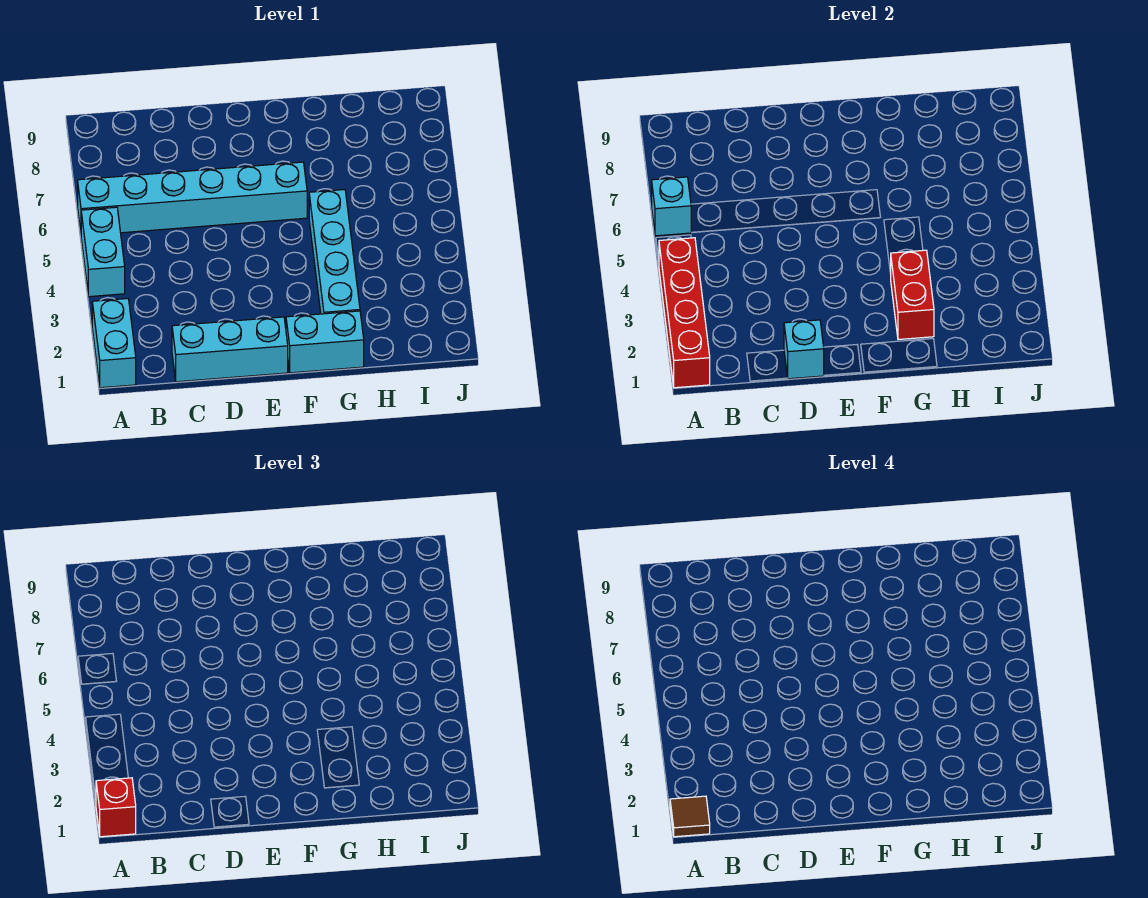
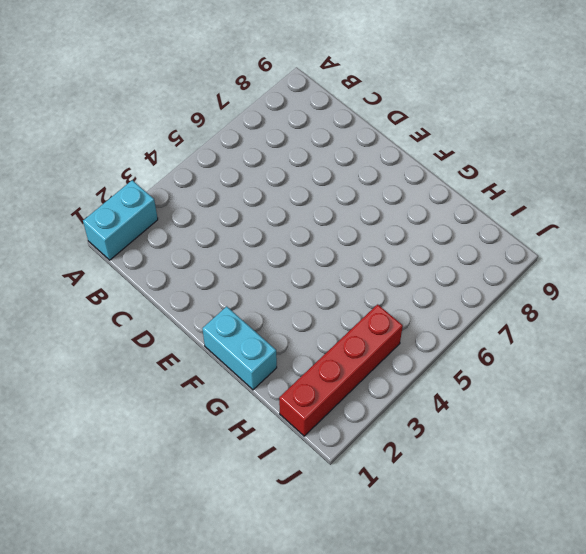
red brick I1:I4 level 1 -> red brick A1:A4 level 2
none -> cyan brick A4:A5 level 1
none -> cyan brick A6:F6 level 1
none -> cyan brick C1:E1 level 1

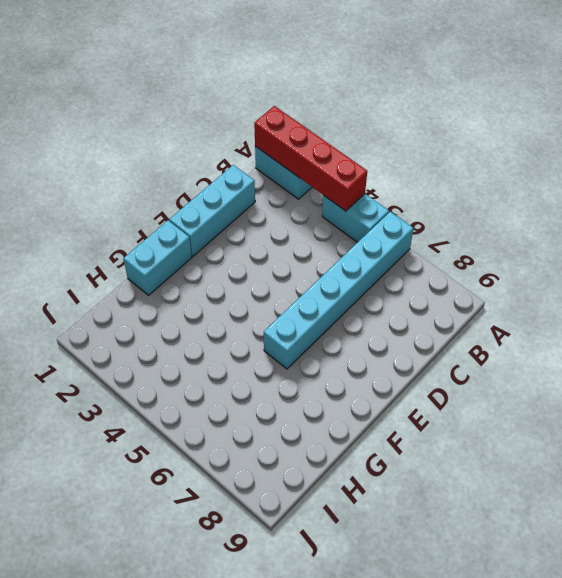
none -> cyan brick G2:G5 level 1
none -> cyan brick A6 level 2
none -> cyan brick D1 level 2

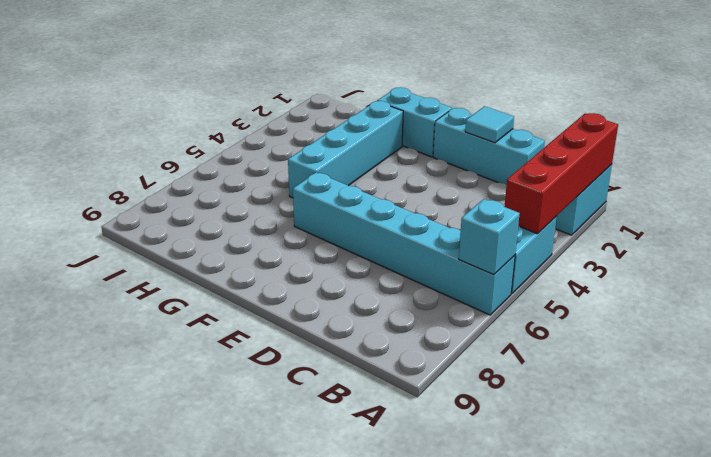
cyan tile D1 level 2 -> cyan brick D1 level 2
none -> red brick G2:G3 level 2
none -> red brick A1 level 3
none -> brown tile A1 level 4

